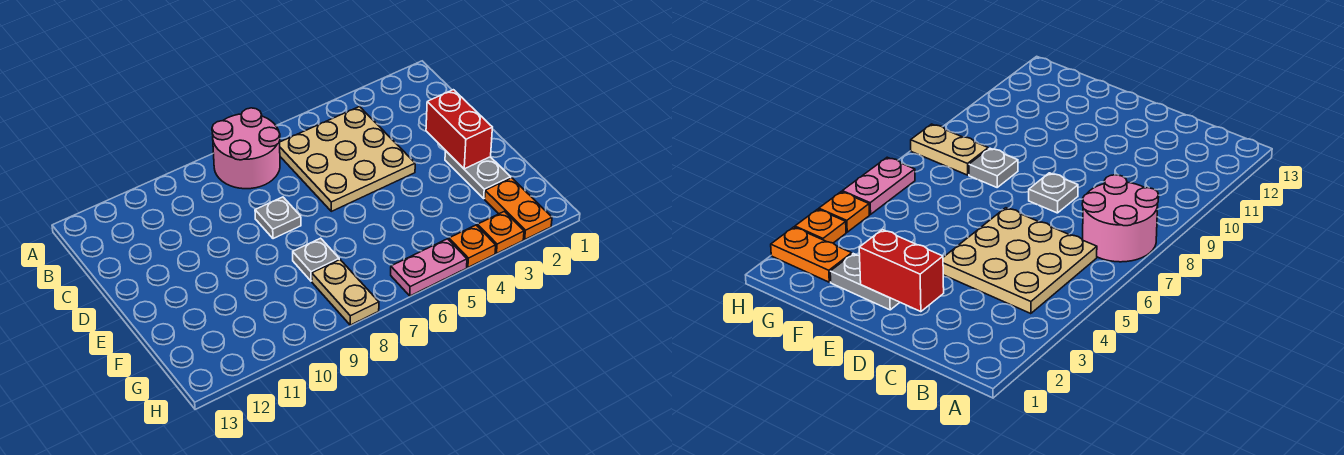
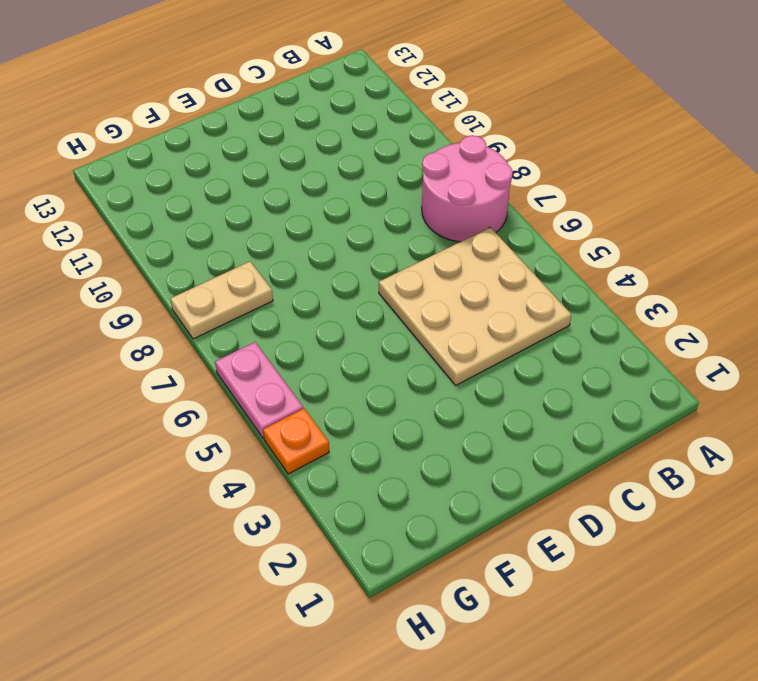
none -> grey plate D8 level 1
none -> grey plate E2:F2 level 1

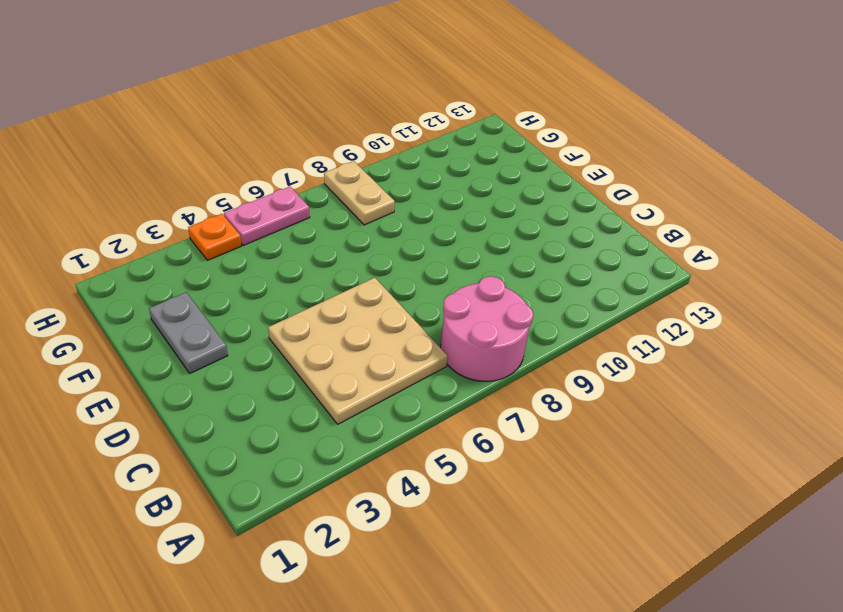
none -> grey plate D8 level 1
none -> grey plate F8 level 1

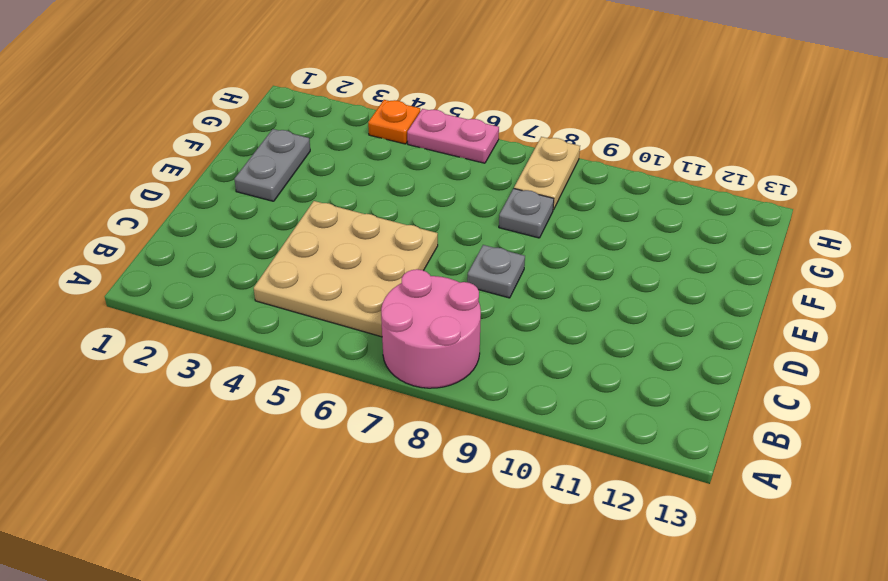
none -> orange plate G2:H2 level 1
none -> orange plate H3 level 1

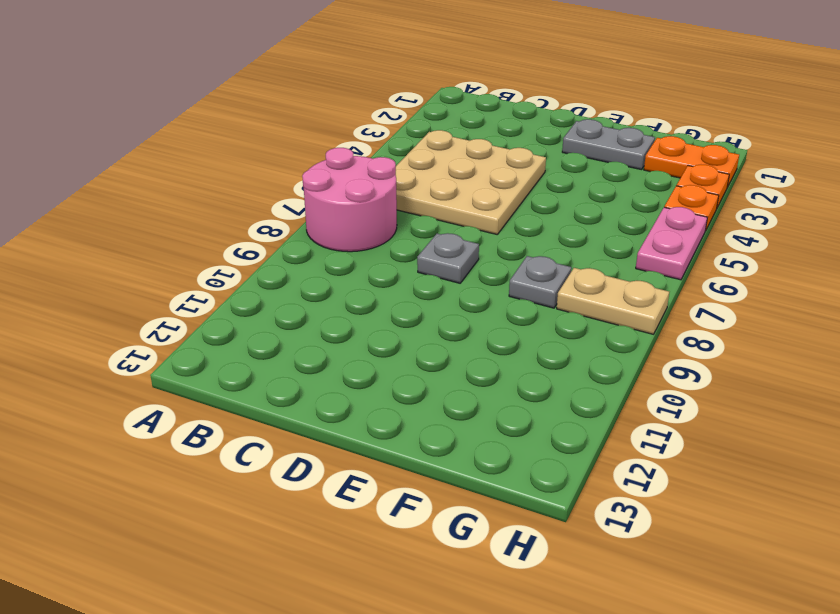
none -> red brick D2:E2 level 2

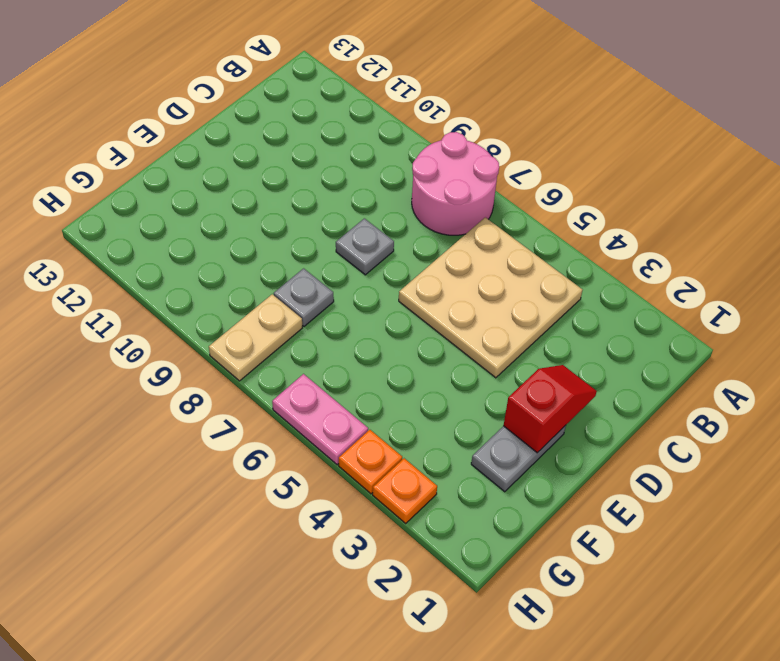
red slope D2:E2 level 2 top E -> red brick D2:E2 level 2
none -> orange plate G2:H2 level 1

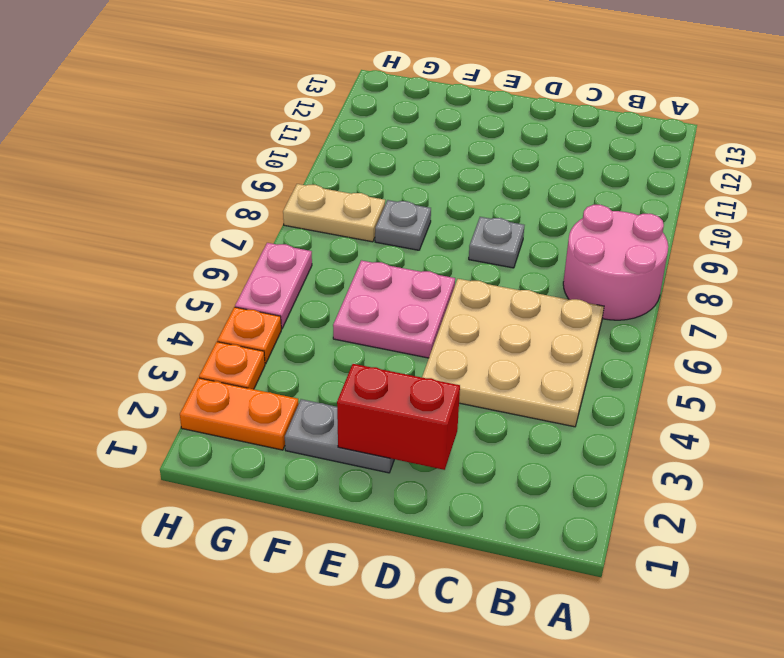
pink plate E5:F6 level 1 -> none

